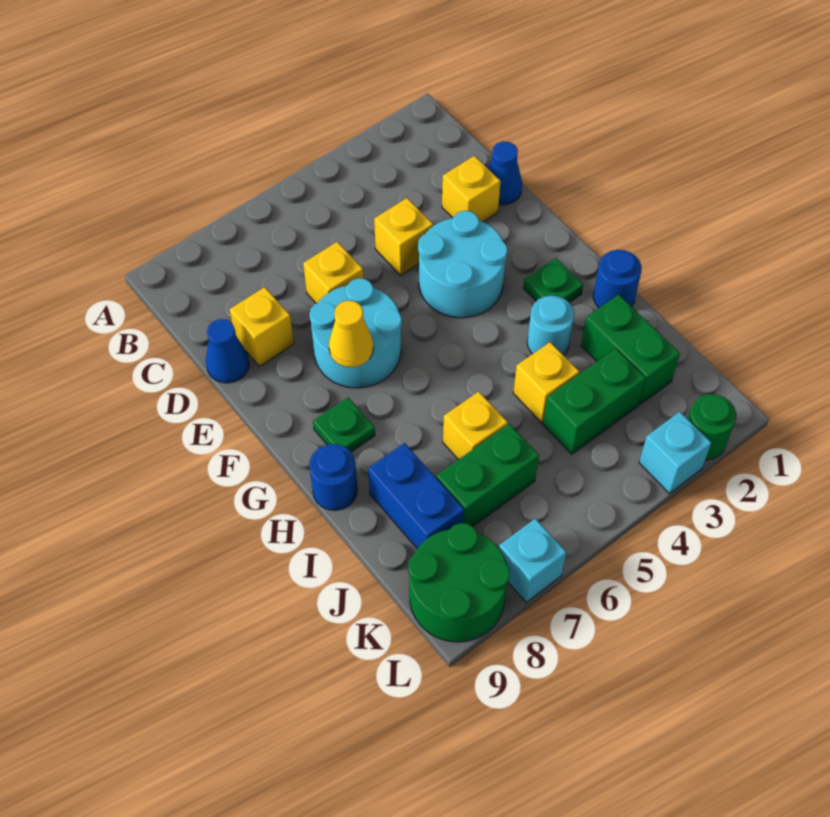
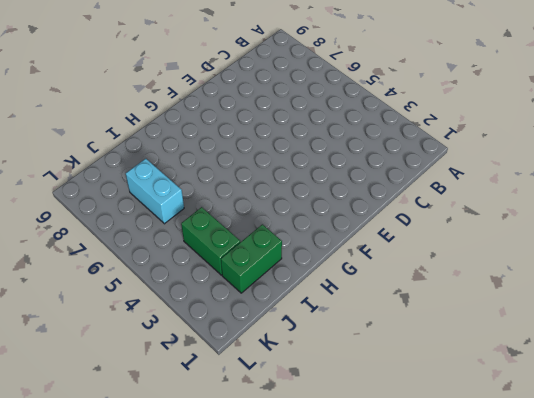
cyan brick J6:J7 level 1 -> green brick J6:J7 level 1
none -> blue cone D1 level 1
none -> yellow brick D2 level 1
none -> yellow brick D4 level 1

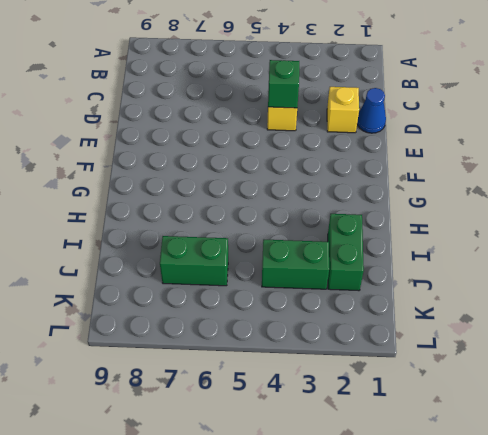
green brick D4 level 2 -> none
none -> yellow brick D6 level 1
none -> yellow brick D8 level 1
none -> blue cone D9 level 1

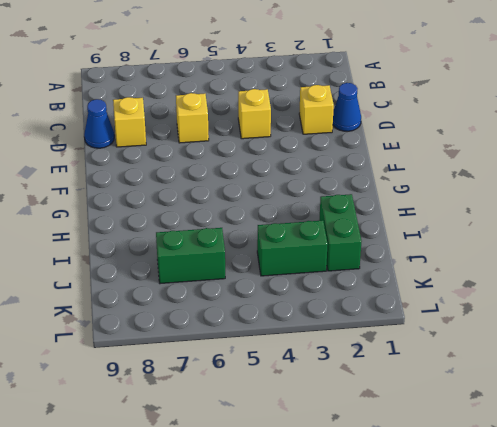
none -> cyan round brick E3:F4 level 1
none -> cyan round brick E6:F7 level 1
none -> green plate G2 level 1

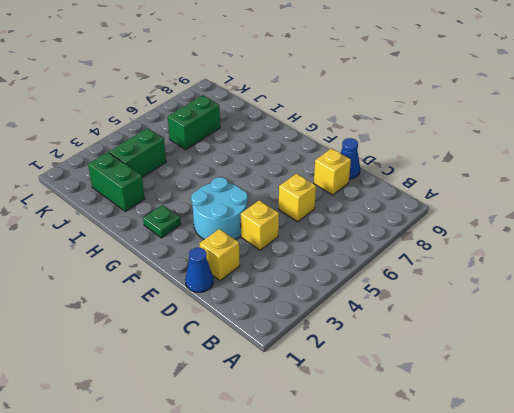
none -> cyan round brick E6:F7 level 1
none -> green plate G8 level 1
none -> blue round brick H1 level 1

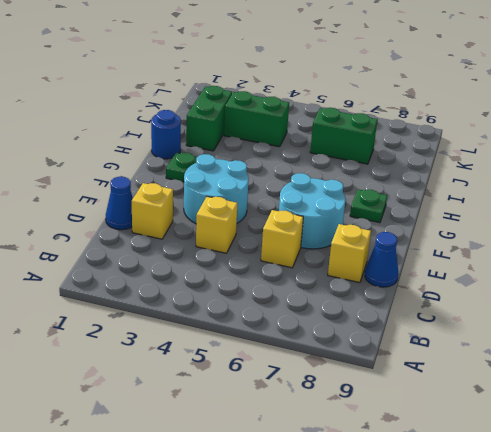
none -> cyan round brick H3 level 1
none -> blue round brick H9 level 1
none -> yellow brick I4 level 1

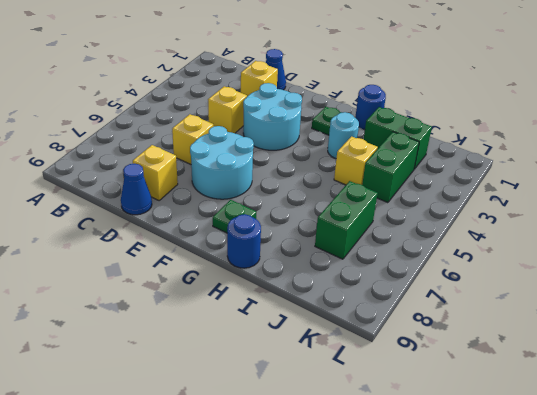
none -> yellow brick I6 level 1
none -> blue brick I8:J8 level 1
none -> green round brick K8:L9 level 1

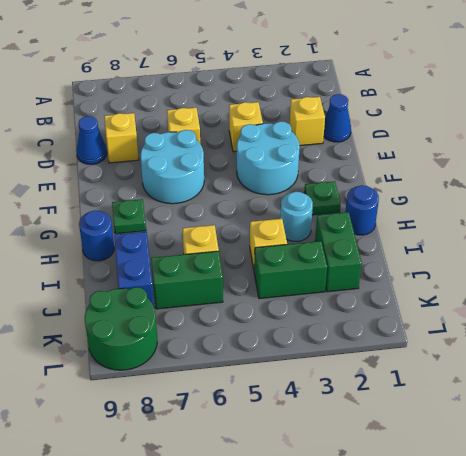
none -> green round brick L2 level 1
none -> cyan brick L3 level 1
none -> cyan brick L7 level 1

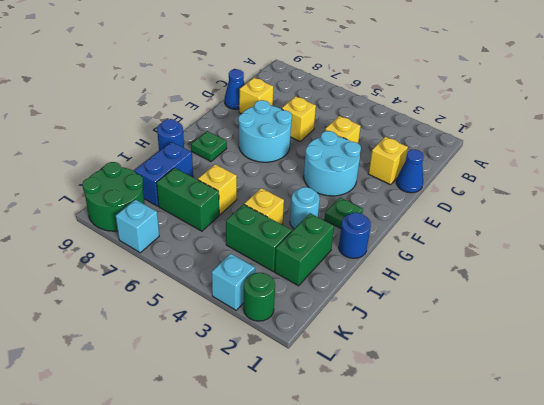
none -> yellow cone F7 level 2

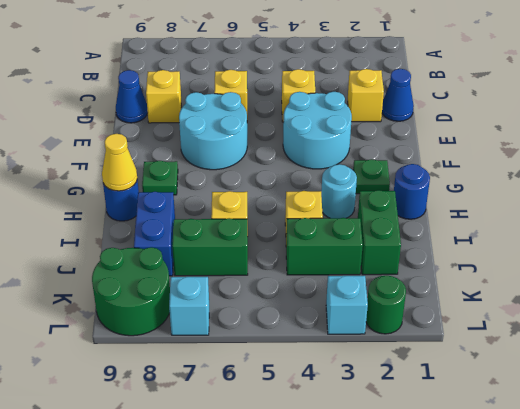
yellow cone H9 level 2 -> yellow cone F7 level 2

